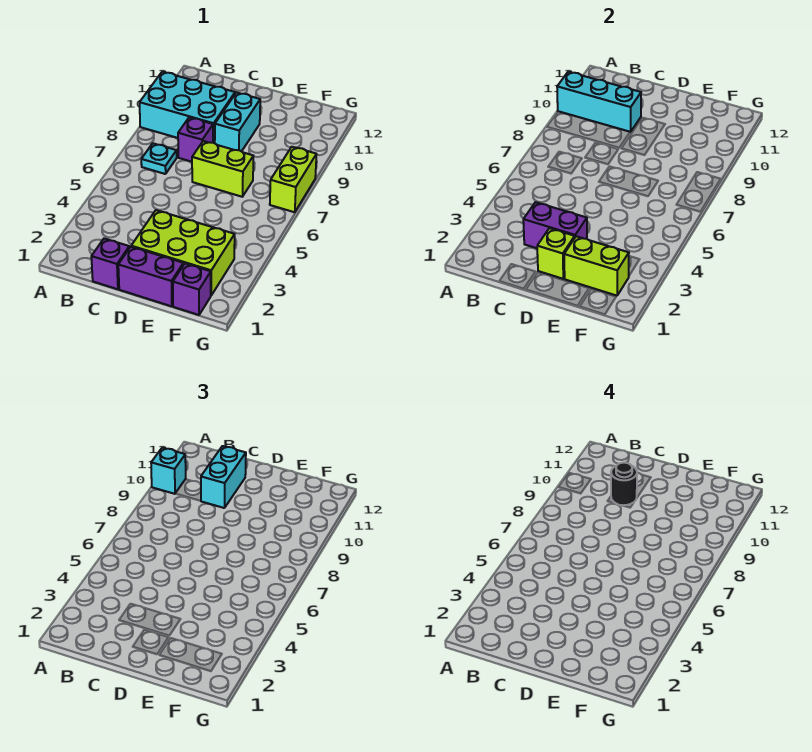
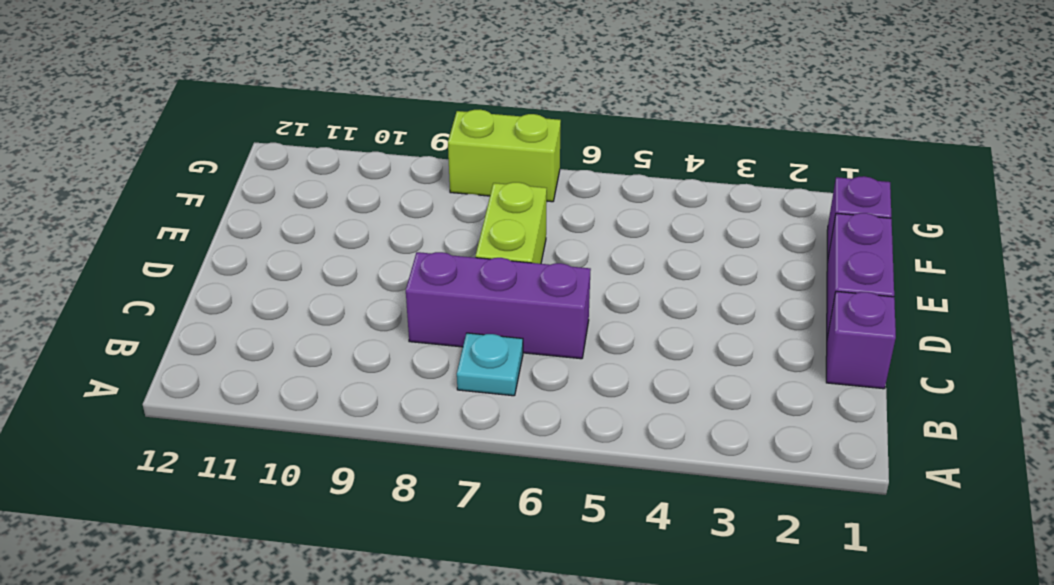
purple brick C6:C8 level 1 -> purple brick C8 level 1
none -> cyan brick A9:C10 level 1
none -> lime brick D2:F3 level 1
none -> cyan brick D9:D10 level 1

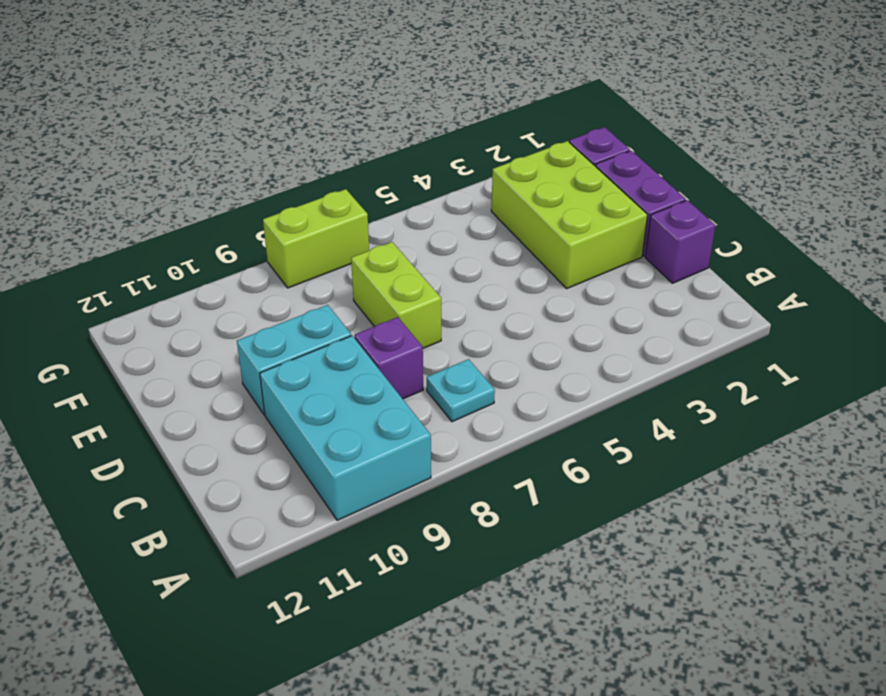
none -> cyan brick A10:C10 level 2
none -> purple brick C3:D3 level 2
none -> lime brick D2 level 2

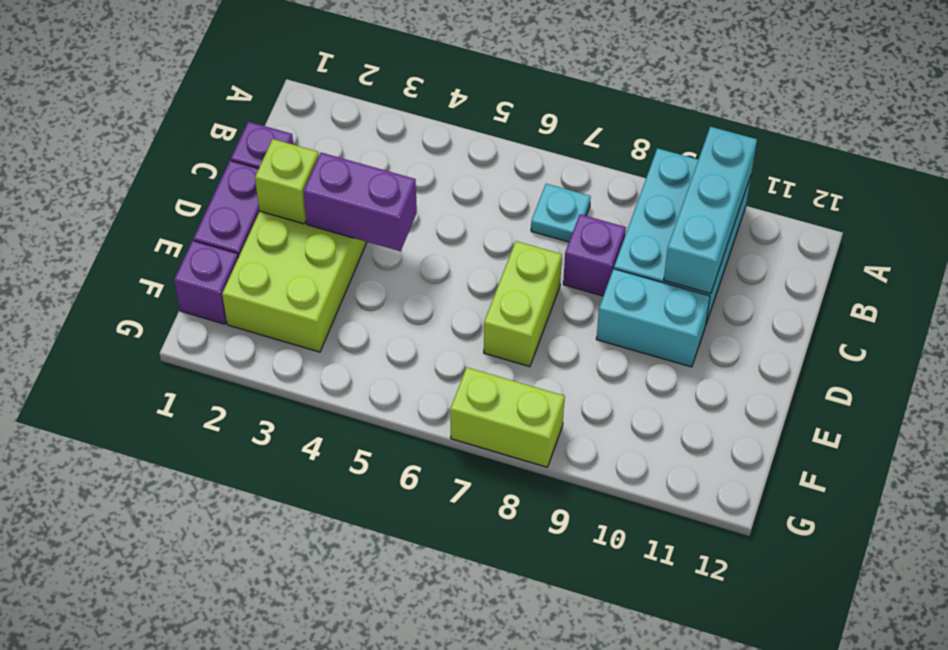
purple brick D3:D4 level 2 -> purple brick C3:D3 level 2
none -> lime brick E2:F2 level 2
none -> cyan brick A10 level 3
none -> cyan brick C10:C11 level 3

